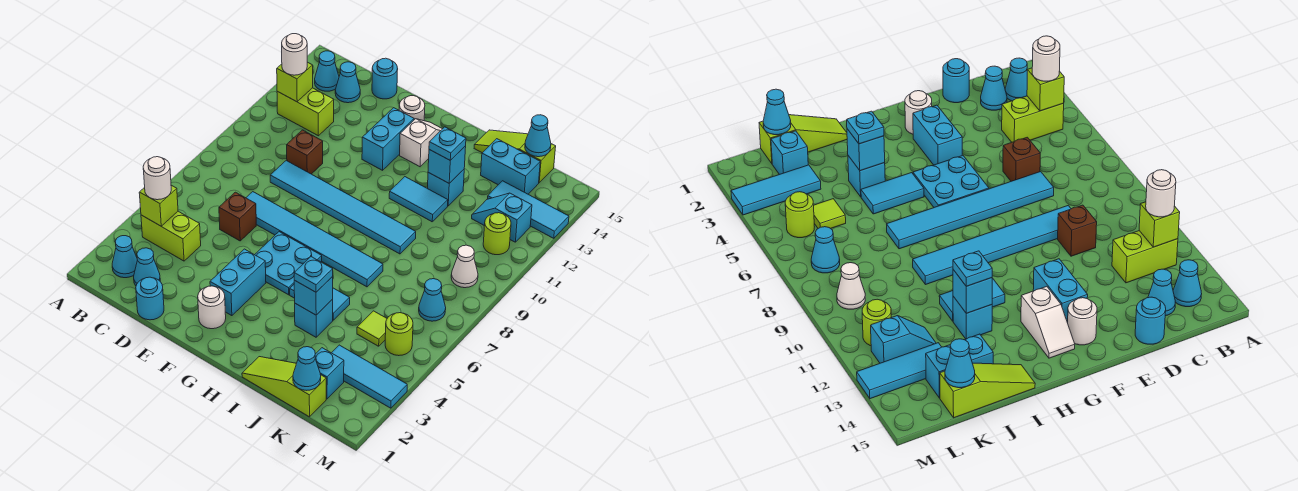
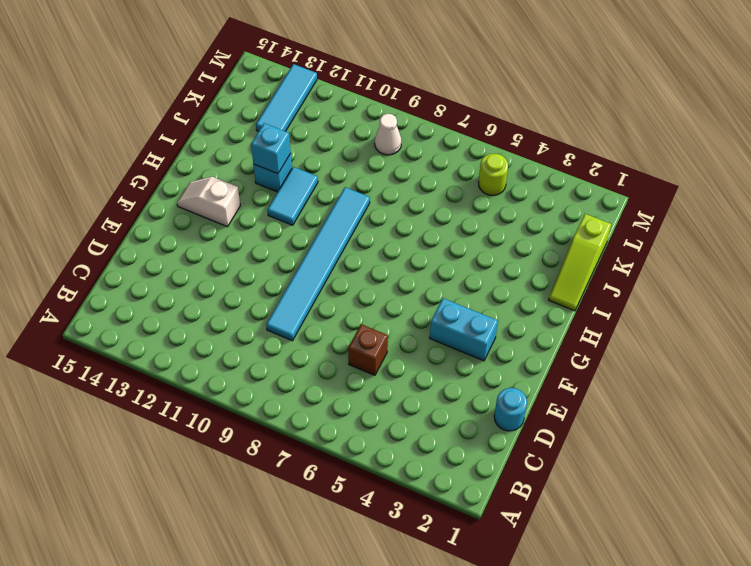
none -> cyan cone B2 level 1
none -> lime brick B4:C4 level 1
none -> lime brick B12:C12 level 1
none -> cyan cone B14 level 1

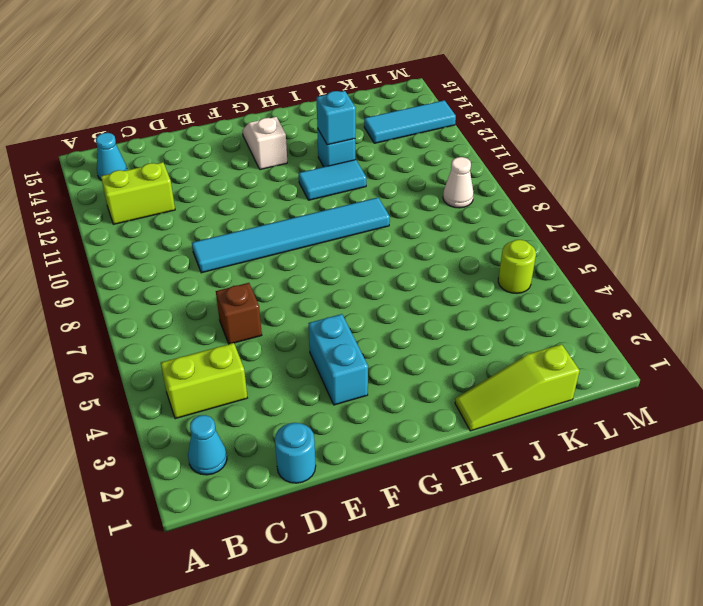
none -> cyan cone C2 level 1
none -> cyan cone C14 level 1
none -> cyan tile D7:I7 level 1
none -> brown brick D10 level 1

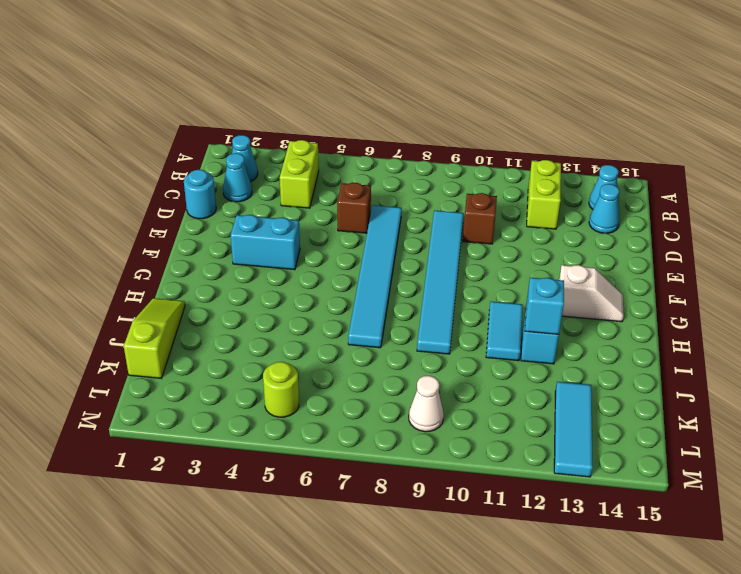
none -> cyan round brick D15 level 1
none -> white round brick F2 level 1
none -> cyan plate F5:G6 level 1
none -> cyan brick F12:F13 level 1

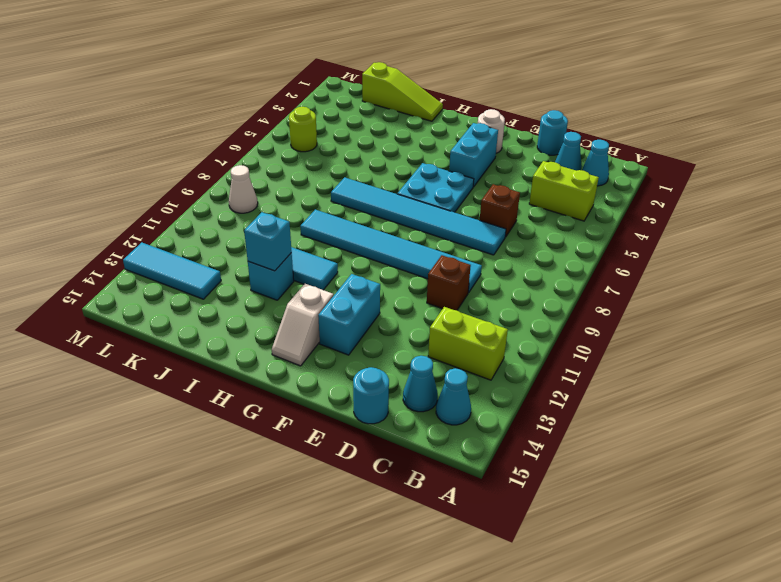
none -> white round brick F14 level 1
none -> cyan tile H5:I5 level 1
none -> cyan brick I4 level 1
none -> lime slope I15:K15 level 1 top K

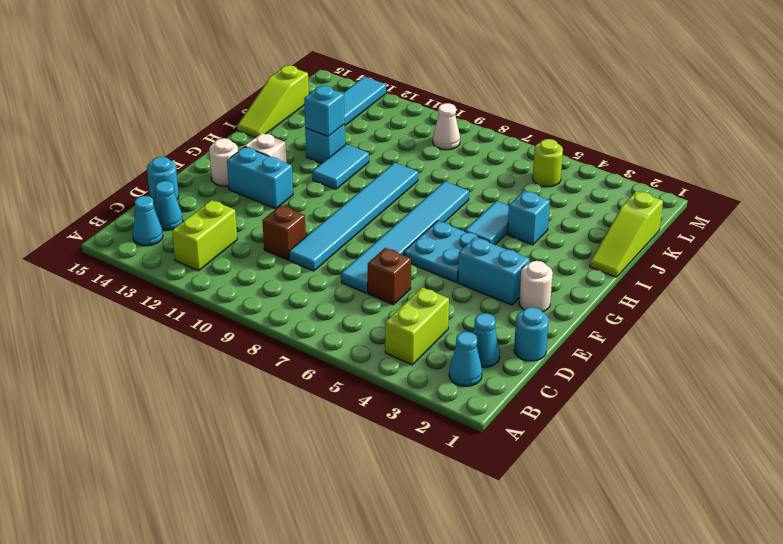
none -> cyan brick J14:K14 level 1
none -> cyan brick K2 level 1
none -> cyan tile K3:M3 level 1
none -> lime tile K5 level 1

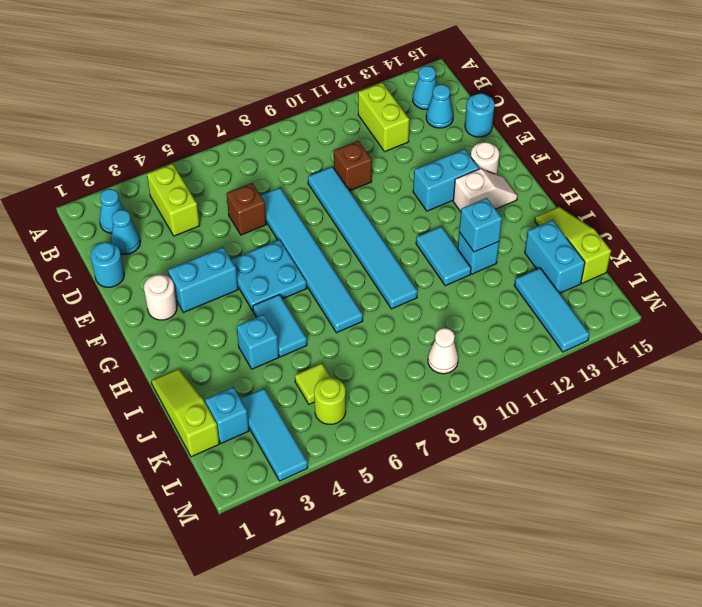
none -> cyan slope K12:L12 level 1 top L
none -> cyan cone L7 level 1
none -> lime round brick L11 level 1
none -> lime brick B4 level 2

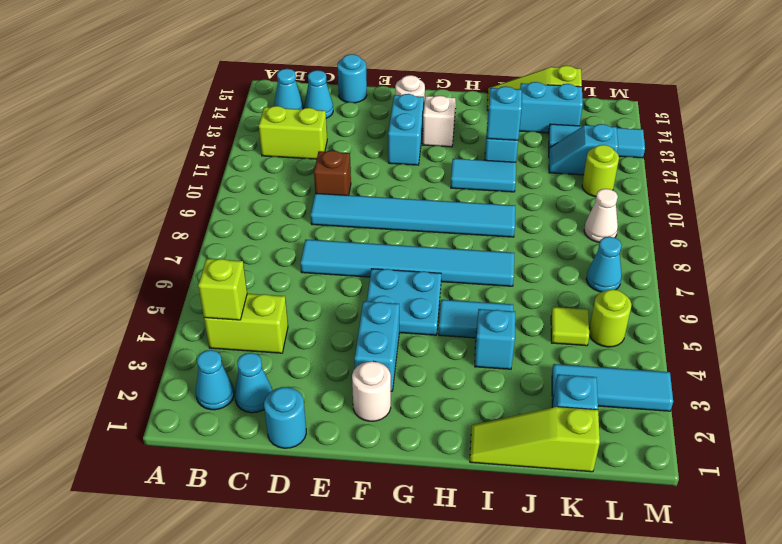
none -> brown brick D6 level 1
none -> lime brick B12 level 2
none -> cyan brick I4 level 2
none -> cyan cone K1 level 2

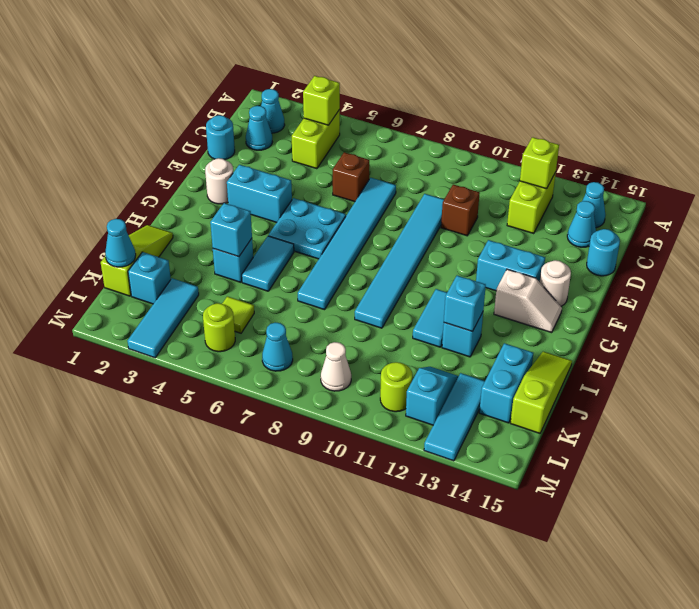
none -> cyan cone K15 level 2
none -> white round brick B4 level 3
none -> white round brick B12 level 3
none -> cyan plate I4 level 3

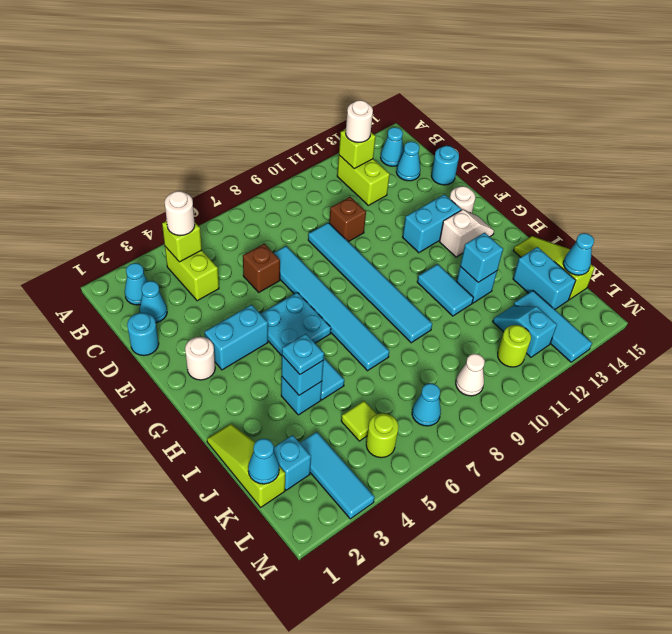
none -> cyan plate I12 level 3

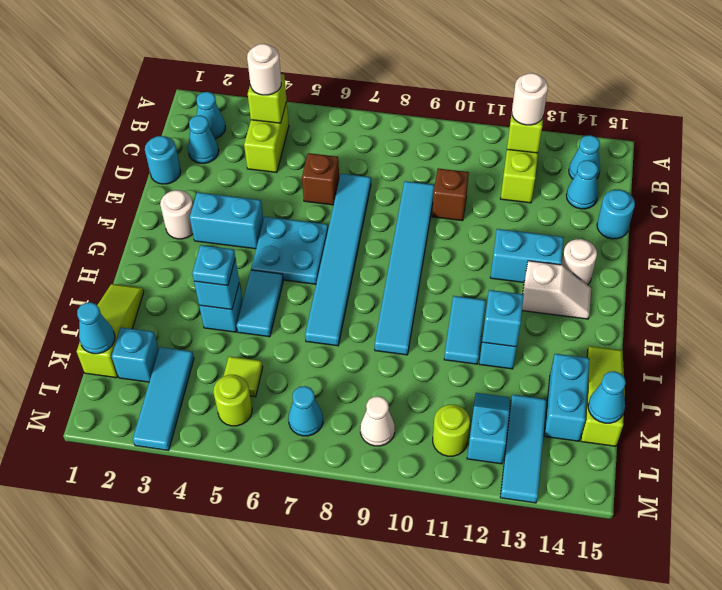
none -> cyan plate I12 level 3

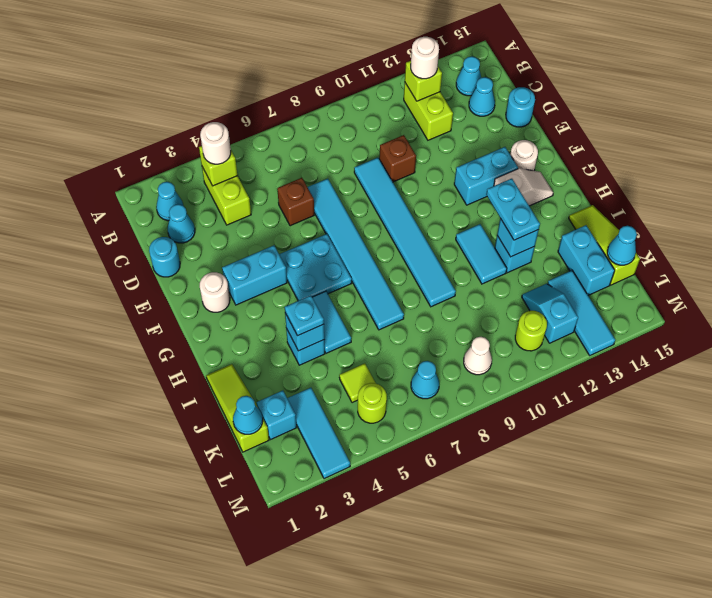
cyan plate H12:I12 level 3 -> cyan plate I12 level 3

